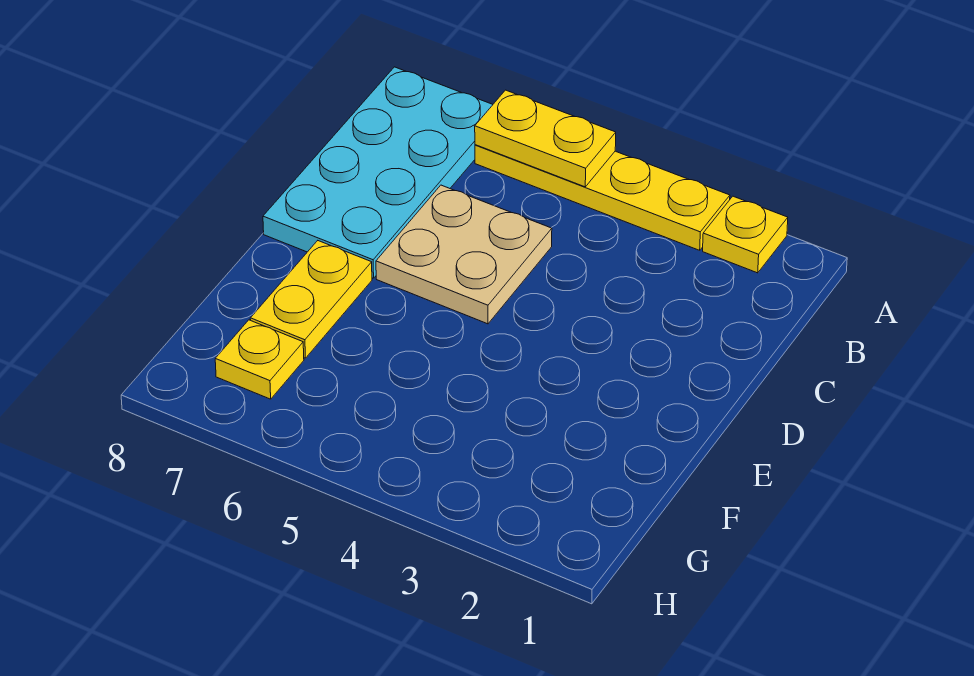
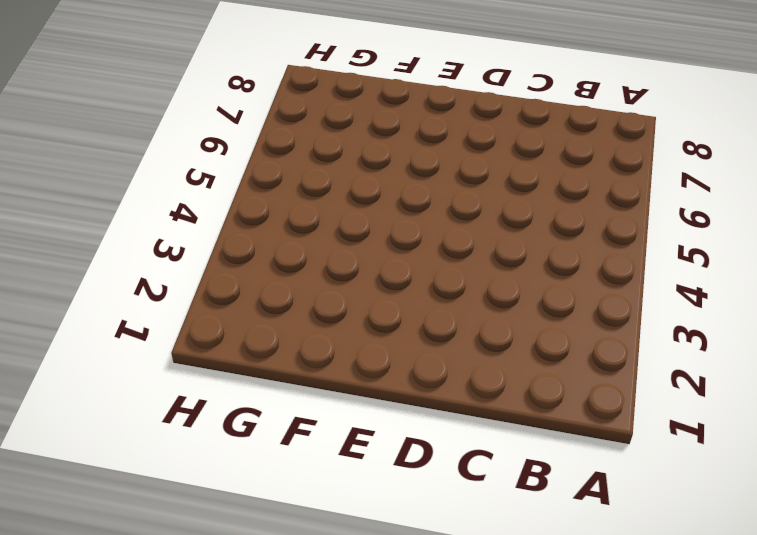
none -> yellow plate A2 level 1
none -> yellow plate A3:A6 level 1

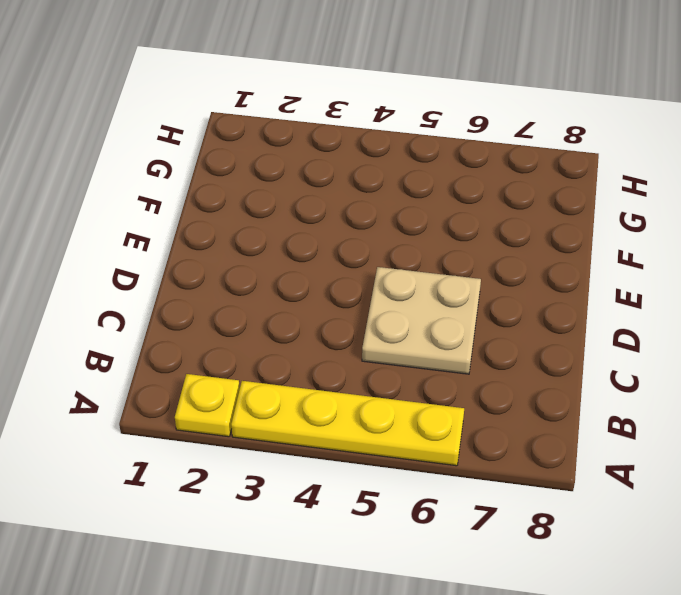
none -> cyan plate A7:D8 level 1
none -> yellow plate E7:F7 level 1

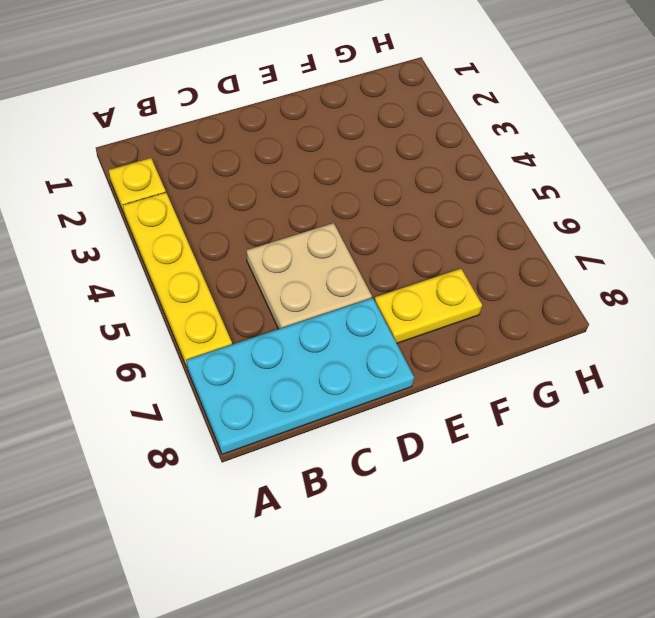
none -> yellow plate G7 level 1
none -> yellow plate A5:A6 level 2

